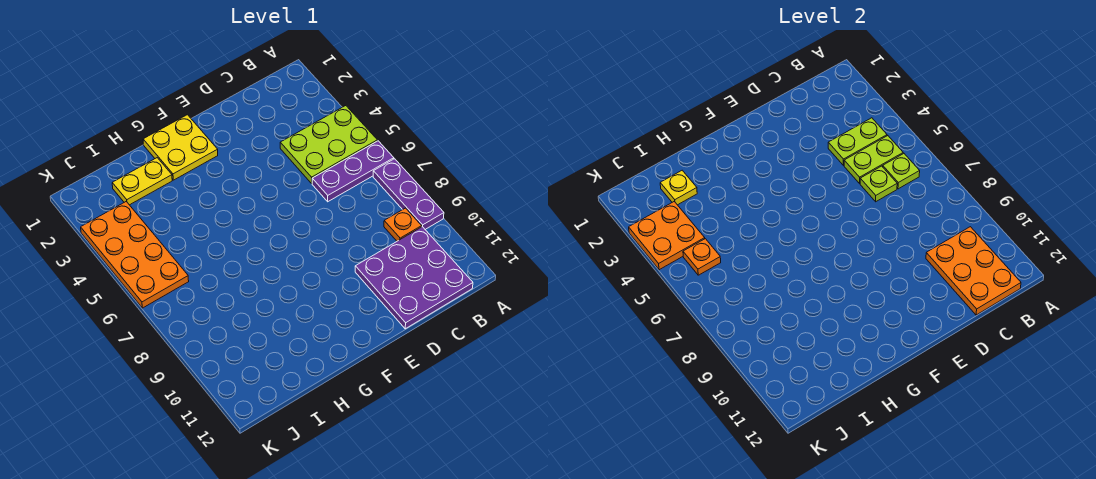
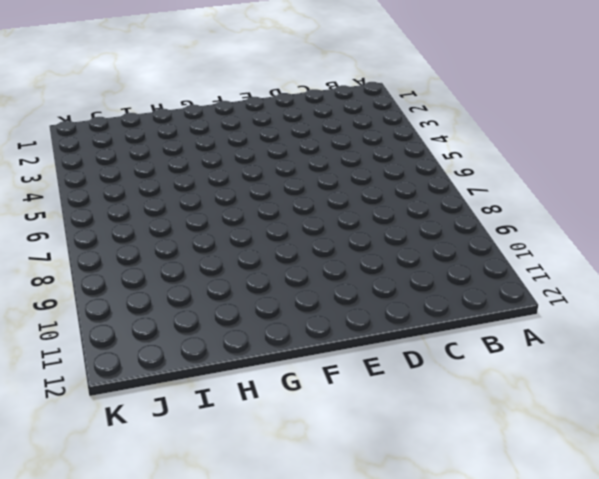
none -> lime plate A4:C5 level 1
none -> purple plate A6:C6 level 1
none -> purple plate A7:A9 level 1

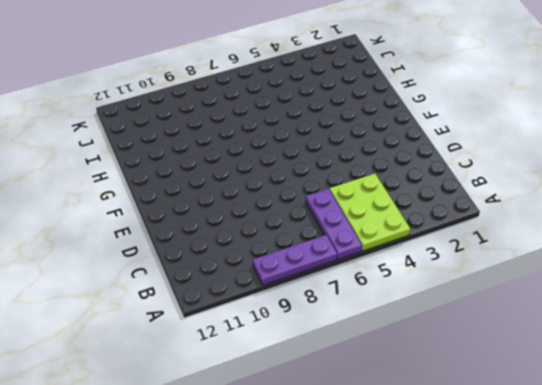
none -> orange plate B9 level 1
none -> purple plate B10:D12 level 1
none -> yellow plate F1:G2 level 1

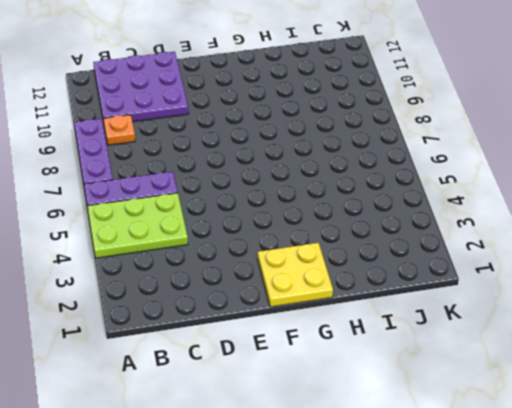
none -> yellow plate H2:I2 level 1
none -> orange plate J3:K6 level 1
none -> lime plate B4:C4 level 2

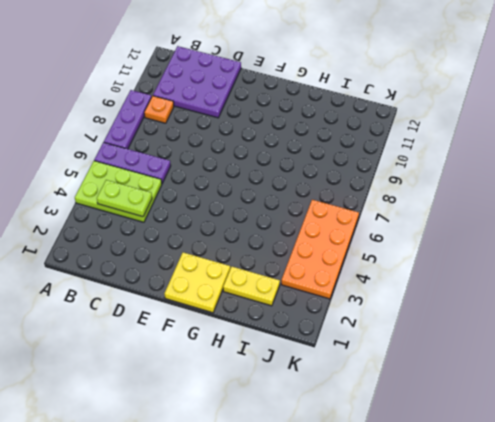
none -> lime plate B5:C5 level 2
none -> lime plate B6 level 2
none -> orange plate B10:C12 level 2

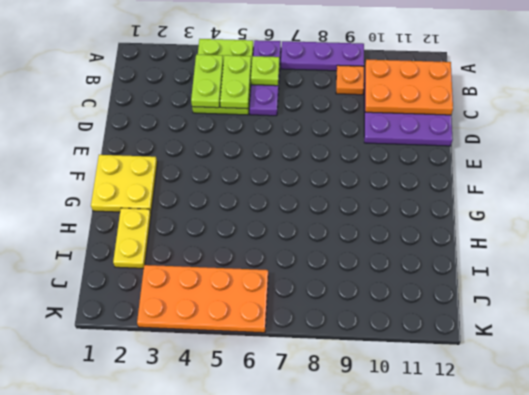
none -> lime plate C6 level 2
none -> yellow plate I2 level 2
none -> orange plate J3:K4 level 2

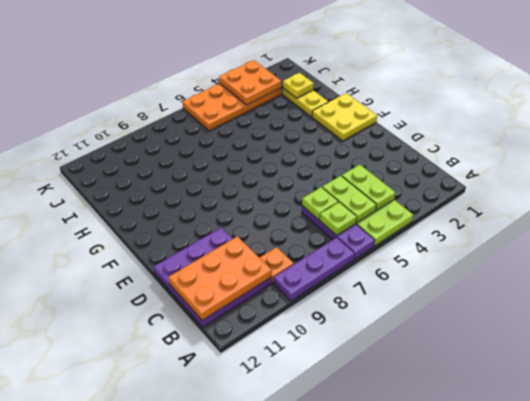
none -> orange plate J5 level 2

